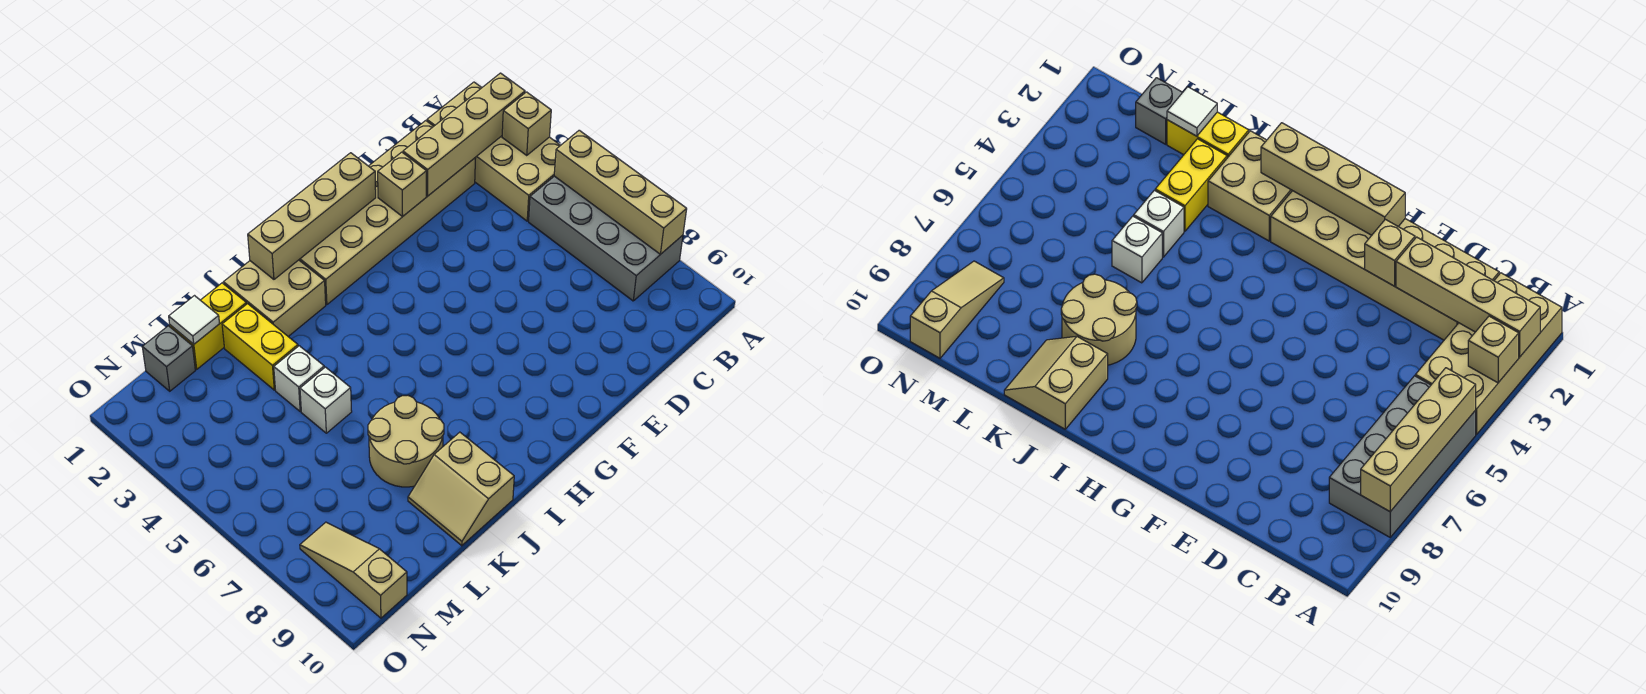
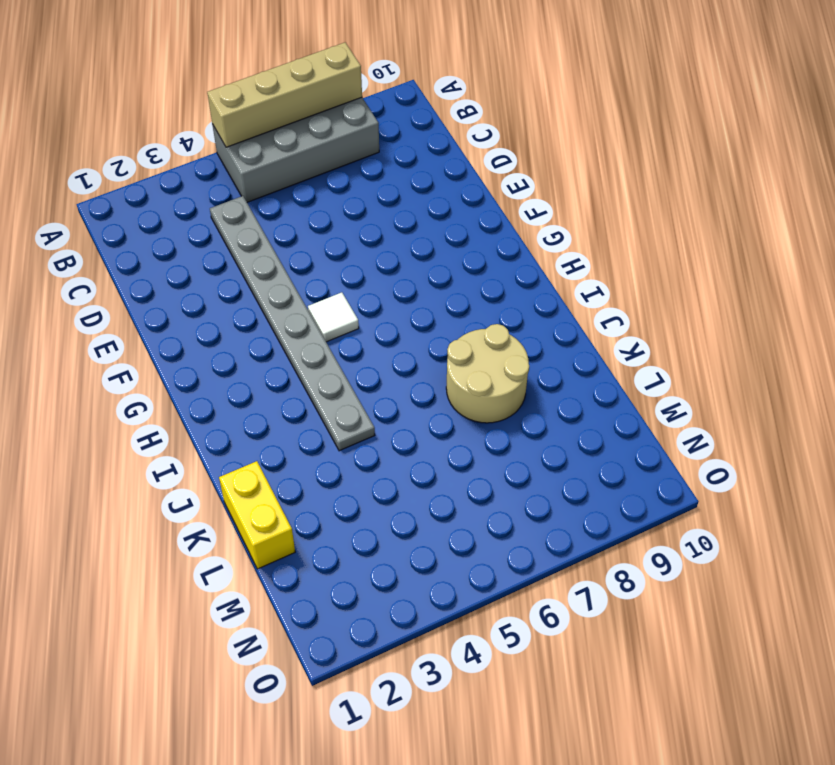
grey plate C4:J4 level 1 -> none
white tile G5 level 1 -> white tile L1 level 2
none -> tan brick A1:B4 level 1
none -> tan brick C1:H2 level 1
none -> tan brick I1:J2 level 1

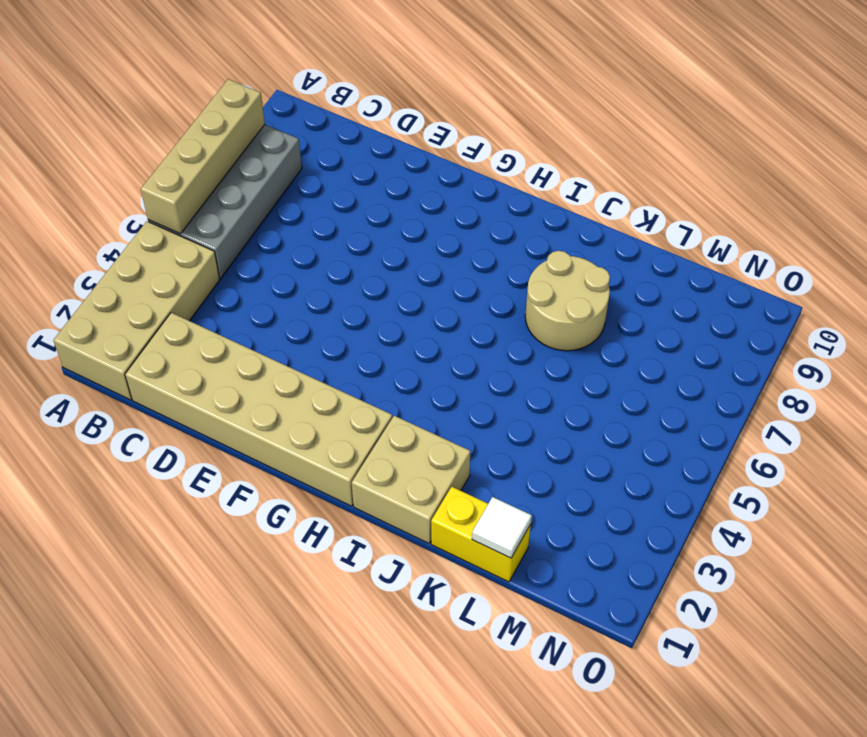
none -> tan slope J9:K10 level 1 top J
none -> yellow brick K2:K3 level 1
none -> white brick K4 level 1

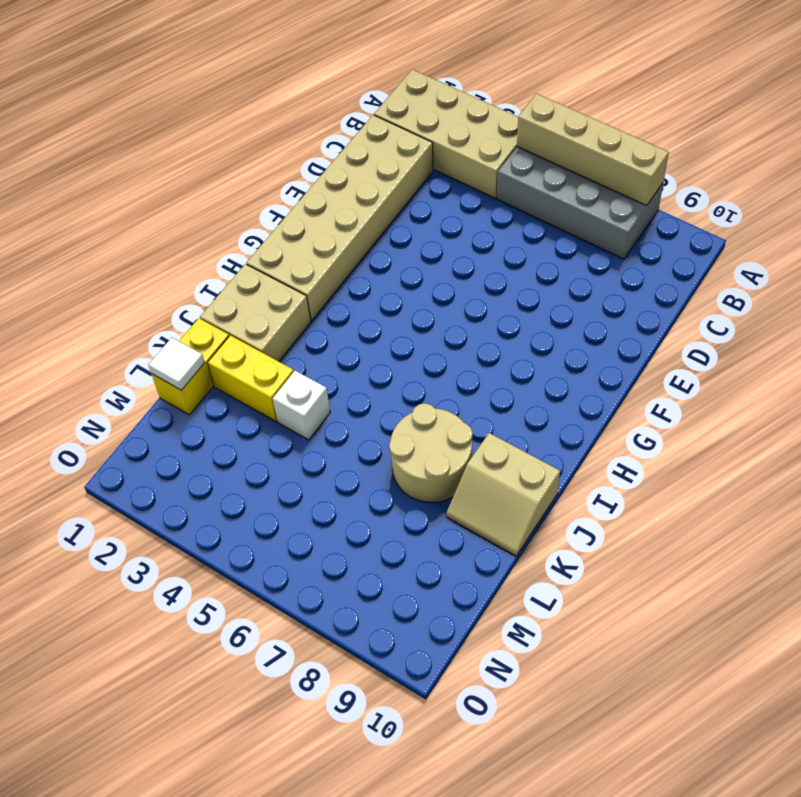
none -> white brick K5 level 1
none -> grey brick M1 level 1
none -> tan slope N8:N10 level 1 top 10

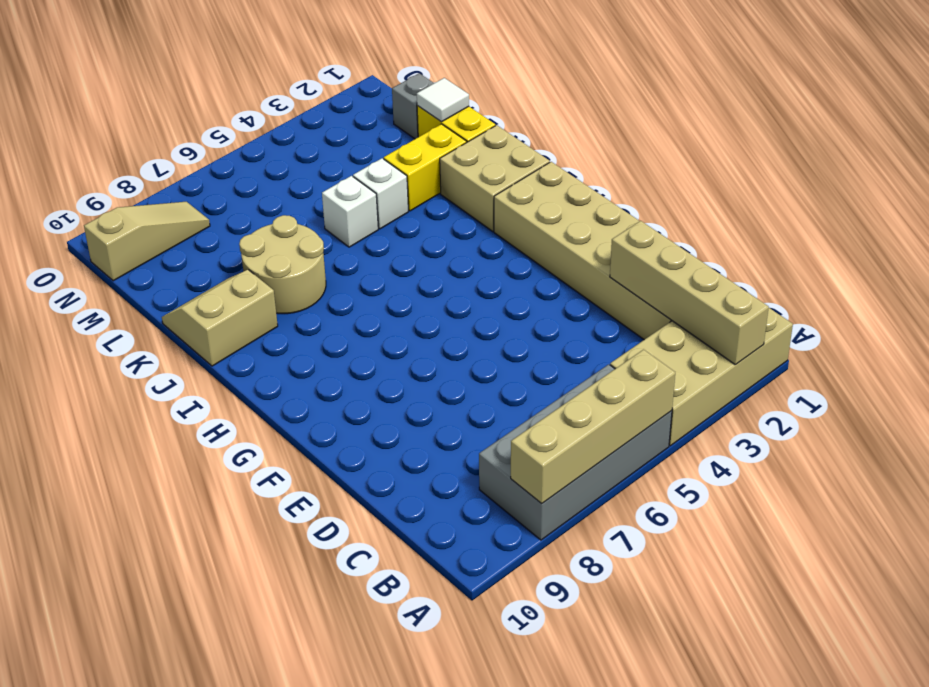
none -> tan brick A3 level 2
none -> tan brick E2 level 2
none -> tan brick F1:I1 level 2

